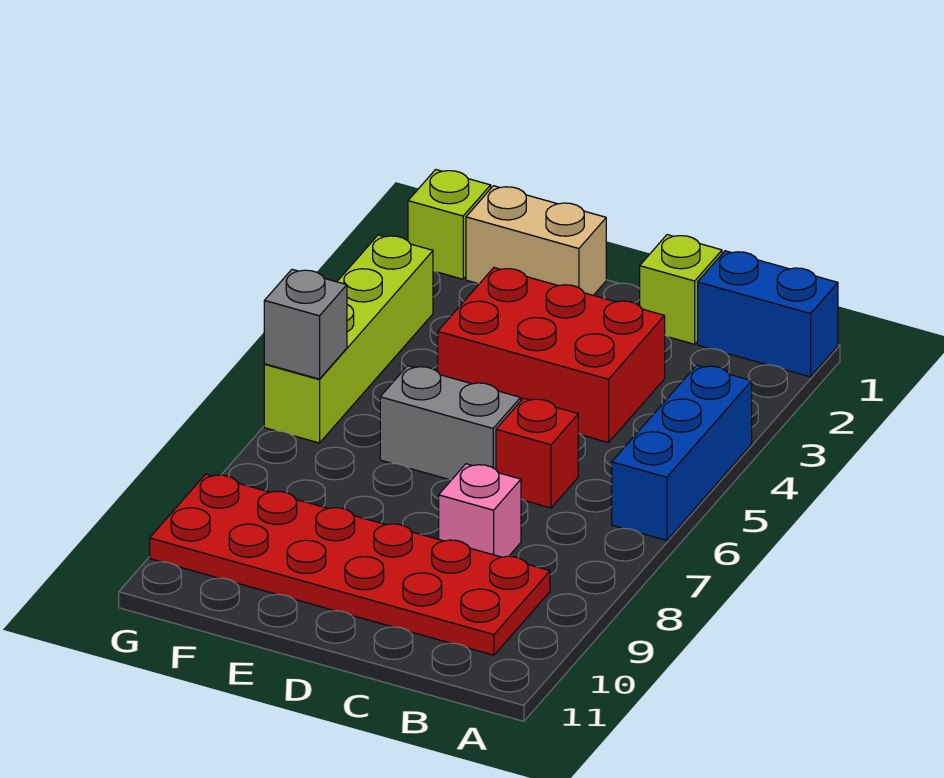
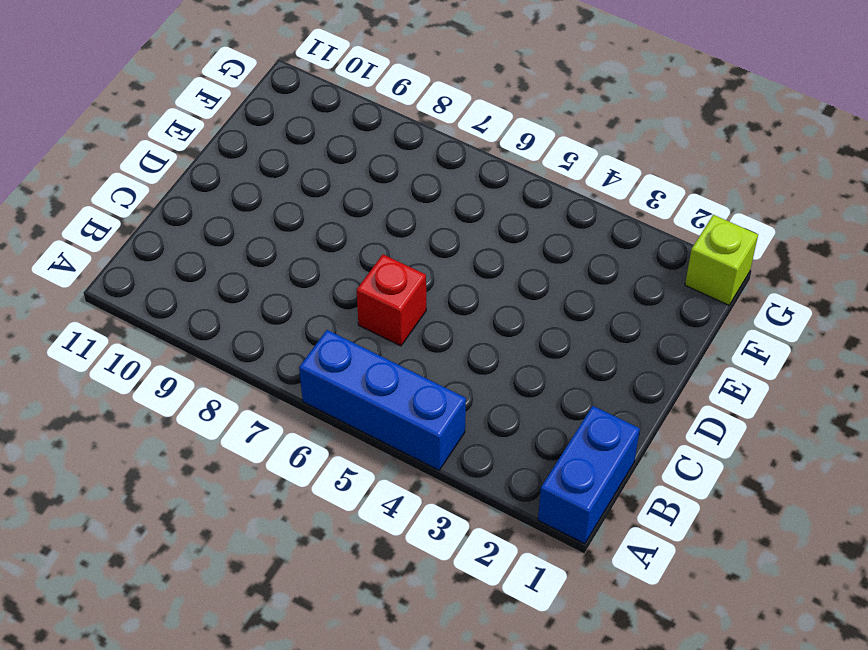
none -> red plate B9:G10 level 1
none -> lime brick C1 level 1
none -> red brick C3:E4 level 1

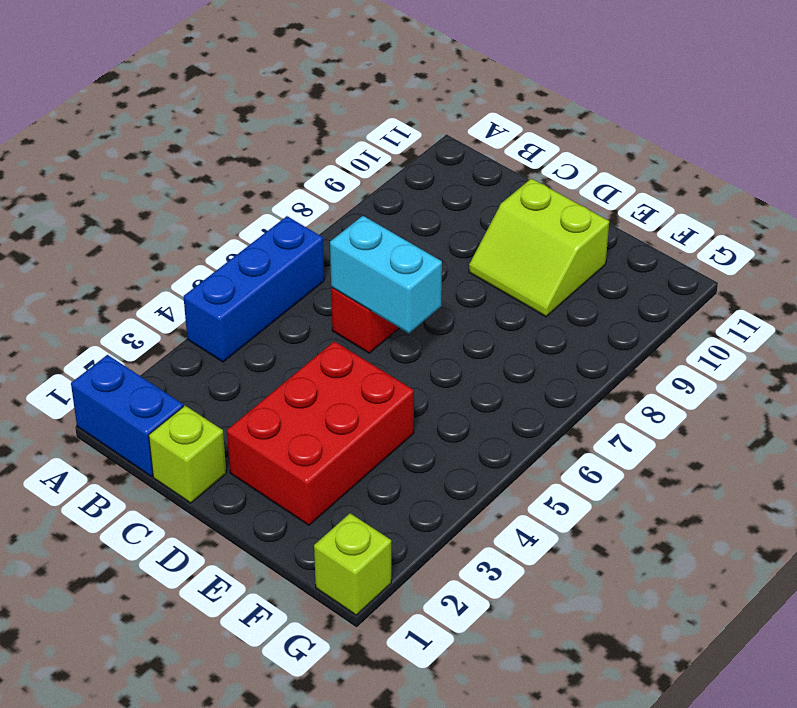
cyan brick C6:D6 level 2 -> none
red brick D2:E4 level 1 -> red brick C3:E4 level 1
lime slope D9:E10 level 1 top 10 -> red plate B9:G10 level 1
none -> pink brick C8 level 1
none -> grey brick D6:E6 level 1
none -> tan brick E1:F1 level 1

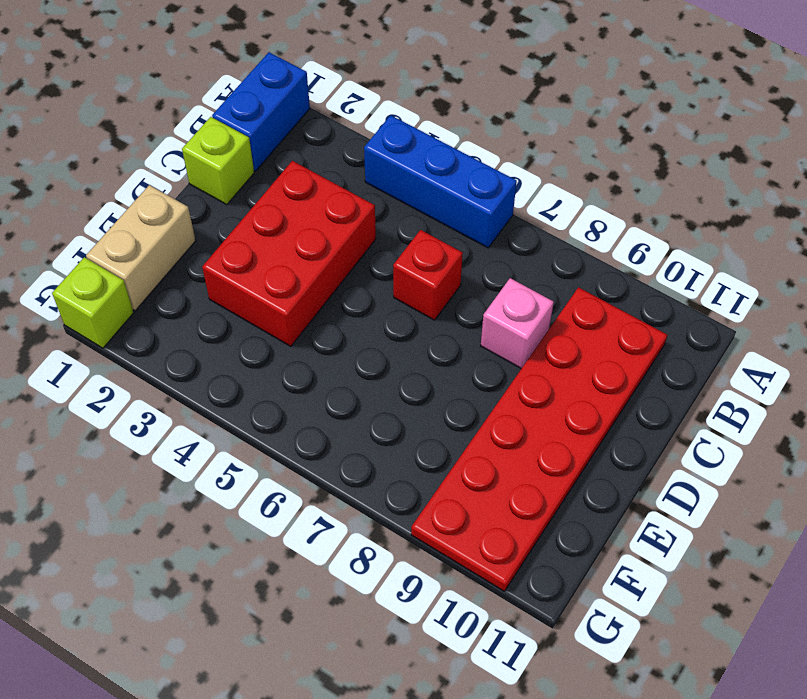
none -> grey brick D6:E6 level 1
none -> lime brick G3:G6 level 1
none -> grey brick G6 level 2

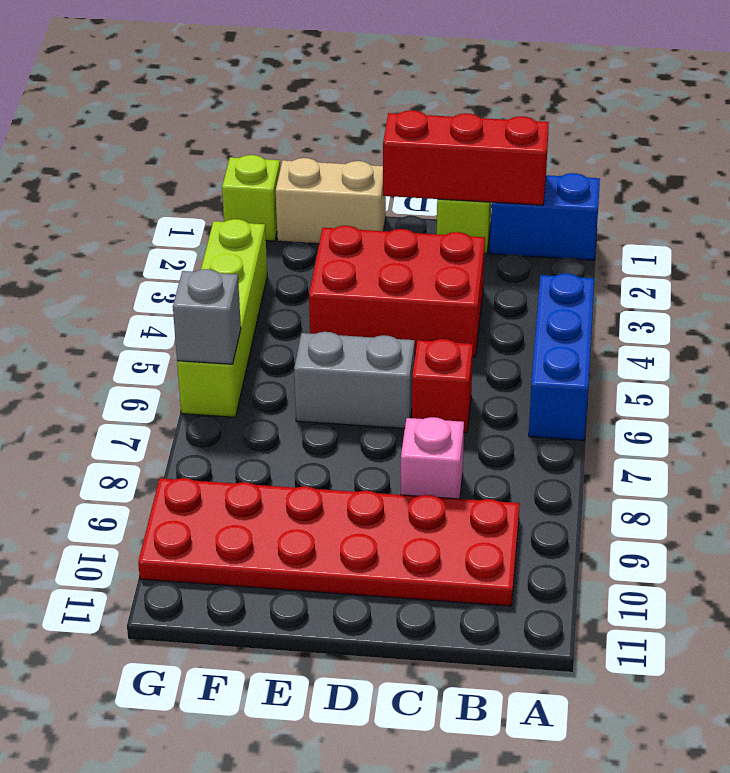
red brick B1:D1 level 2 -> none

